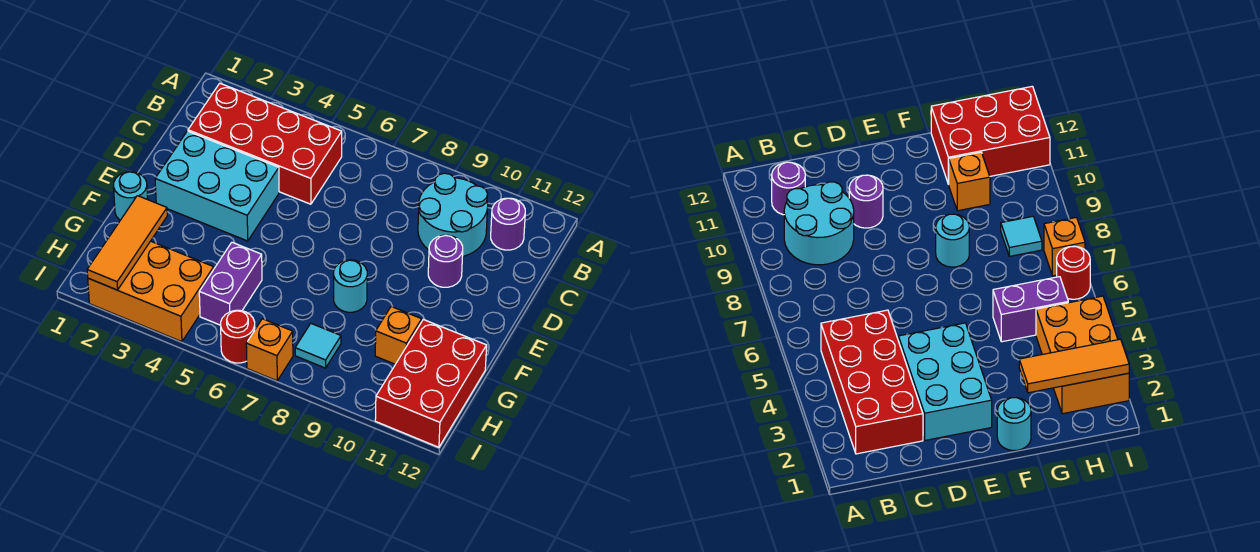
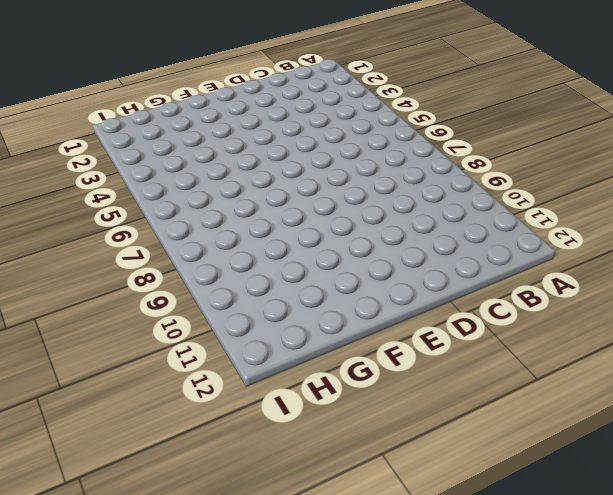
none -> red brick B2:C5 level 1
none -> cyan round brick B9:C10 level 1
none -> purple round brick B11 level 1

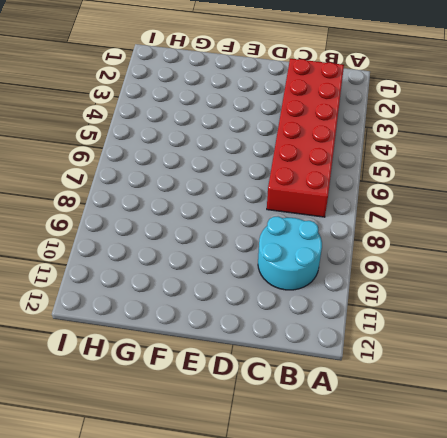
red brick B2:C7 level 1 -> red brick B2:C5 level 1
none -> purple round brick B11 level 1
none -> cyan brick D2:E4 level 1
none -> purple round brick D10 level 1

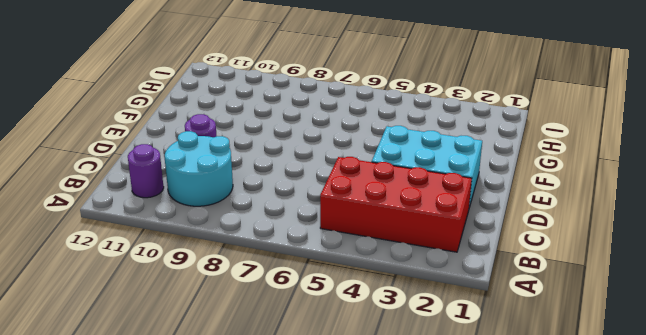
none -> cyan round brick F1 level 1
none -> cyan round brick F8 level 1
none -> purple brick G5:H5 level 1

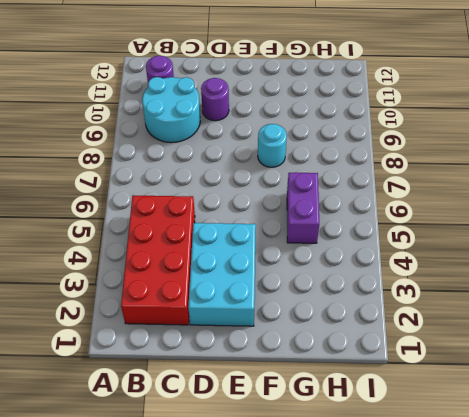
purple brick G5:G6 level 1 -> purple brick G5:H5 level 1
none -> cyan round brick F1 level 1
none -> orange brick G10 level 1
none -> red brick G11:I12 level 1

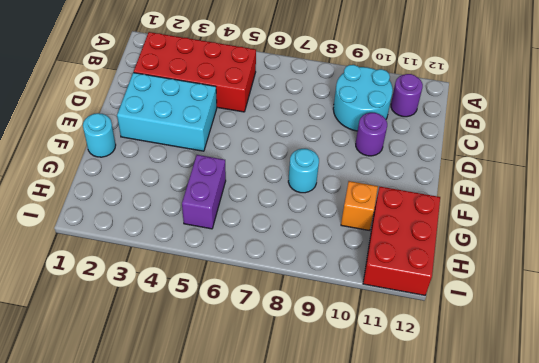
none -> orange brick H2:I4 level 1
none -> cyan tile H8 level 1
none -> red round brick I6 level 1

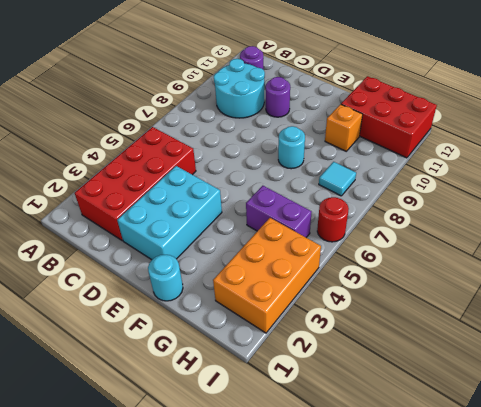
none -> orange brick I7 level 1
none -> orange tile G2:I2 level 2

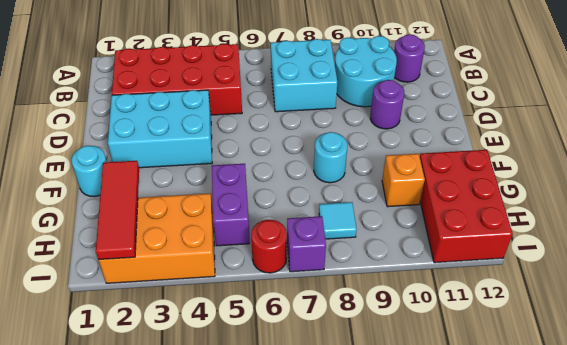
cyan brick B7:C8 level 1 -> none
red tile G2:I2 level 2 -> orange tile G2:I2 level 2
purple brick I7 level 1 -> orange brick I7 level 1

